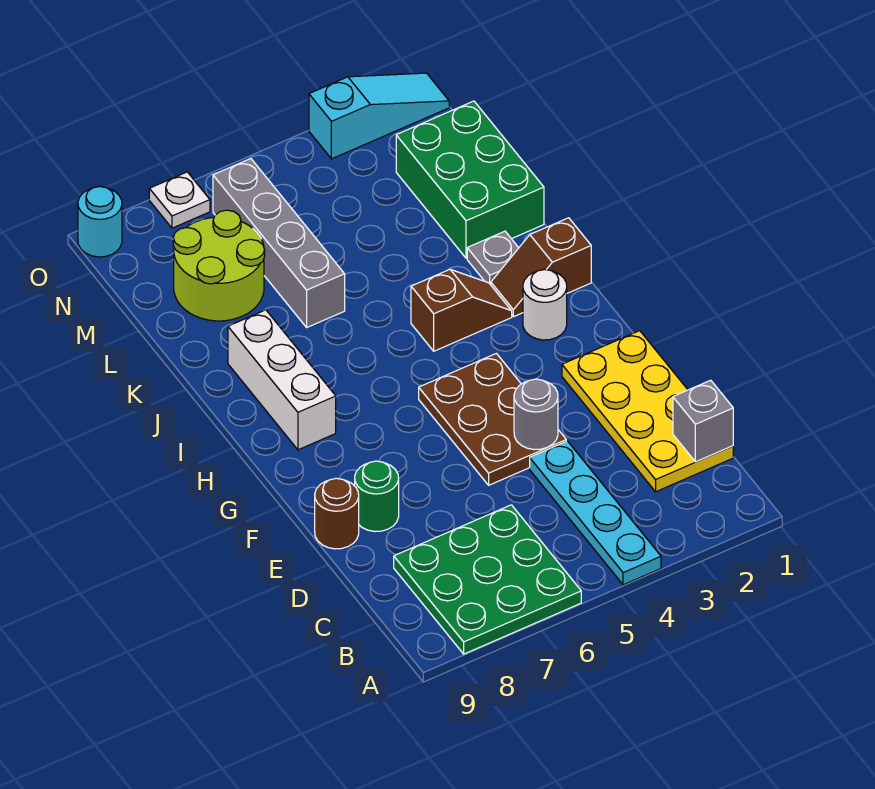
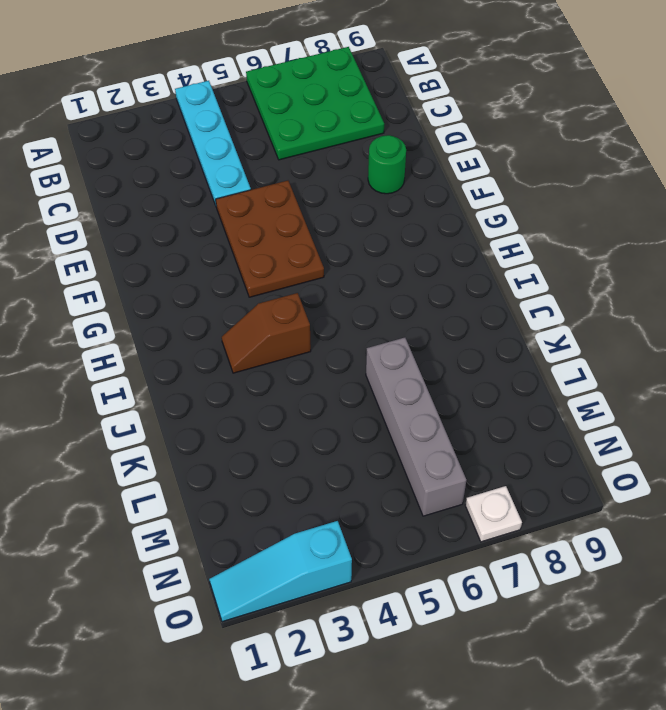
none -> yellow plate C1:F2 level 1
none -> brown round brick E9 level 1
none -> white round brick H2 level 1

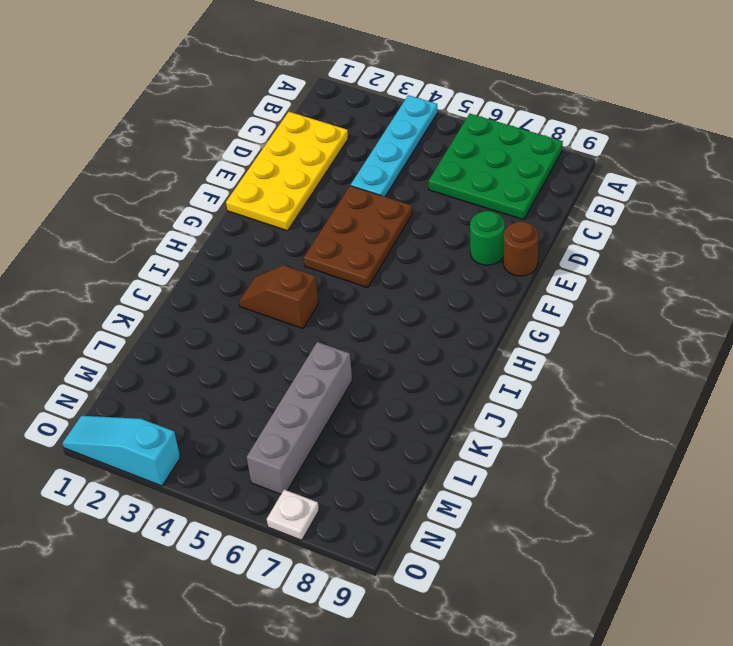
none -> white round brick H2 level 1
none -> white brick H8:J8 level 1
none -> brown slope I1:I2 level 1 top 1

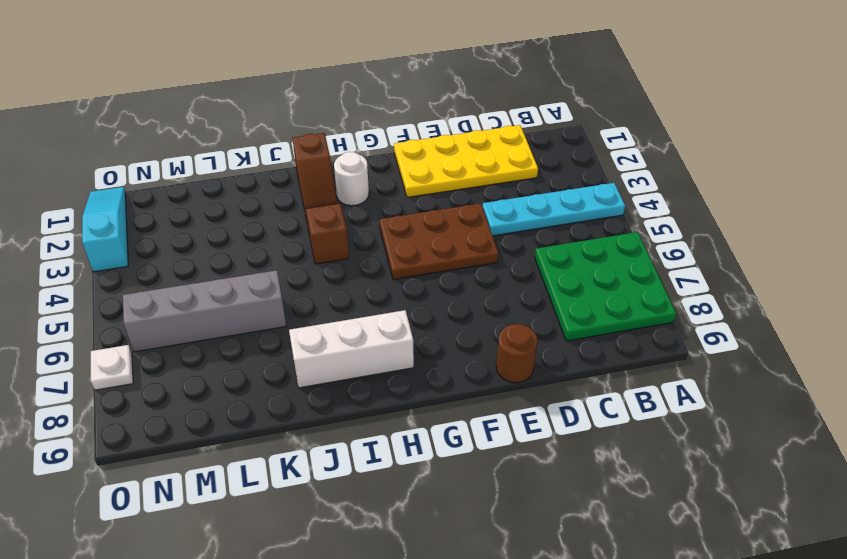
none -> green round brick E8 level 1
none -> grey plate J2 level 1
none -> green brick K1:M2 level 1

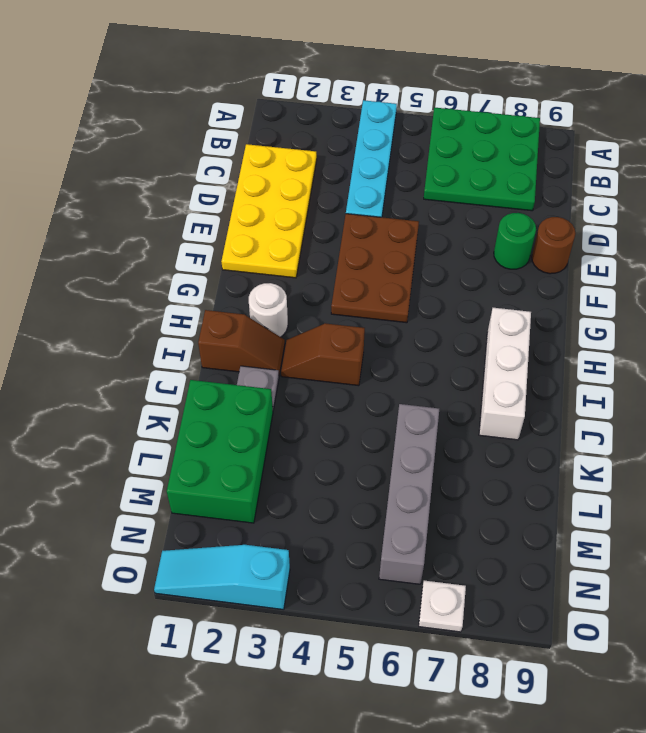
none -> lime round brick L7:M8 level 1
none -> cyan round brick O9 level 1
none -> grey brick C1 level 2

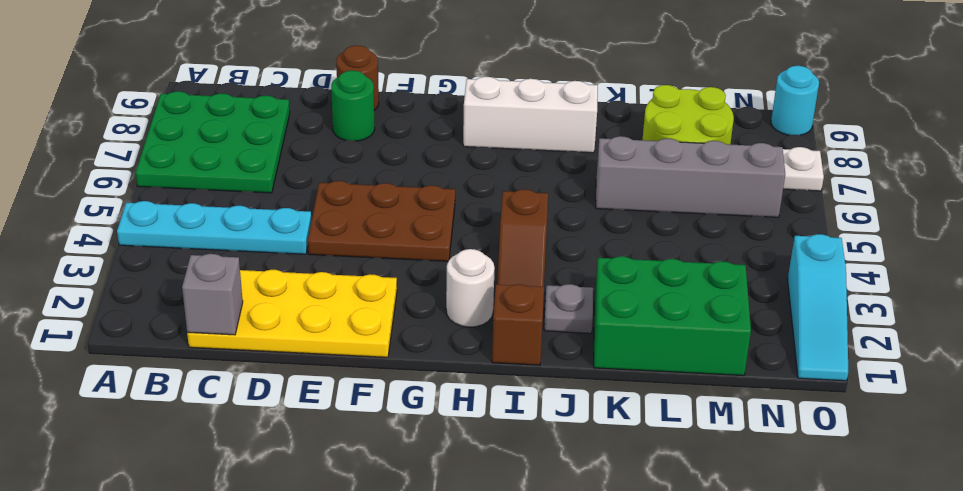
none -> grey round brick E4 level 2

